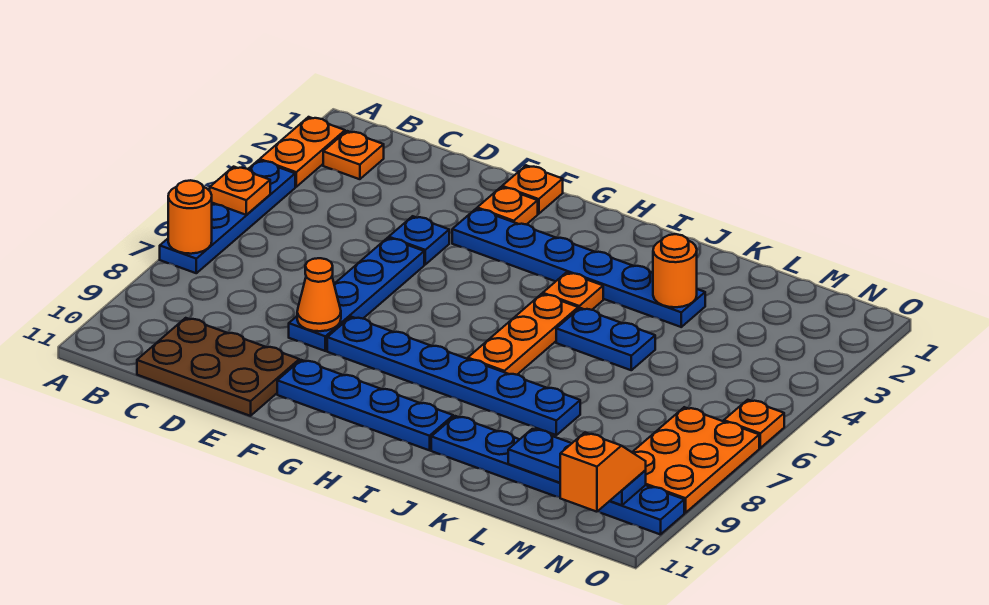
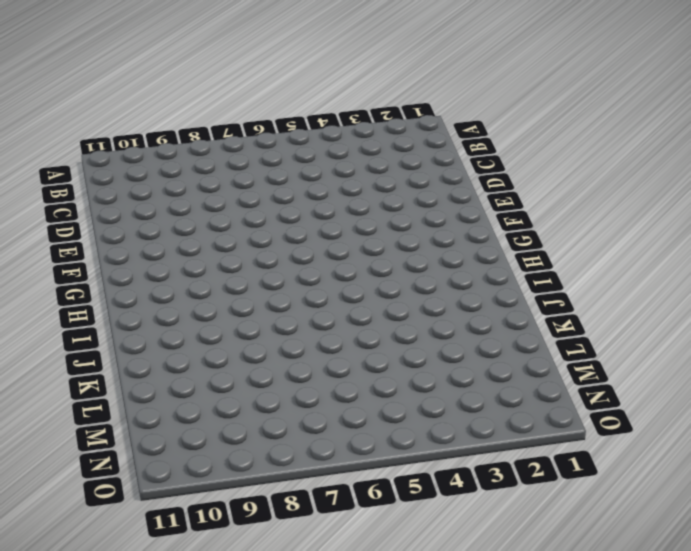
none -> orange plate A2:A3 level 1
none -> blue plate A4:A7 level 1
none -> orange plate B2 level 1

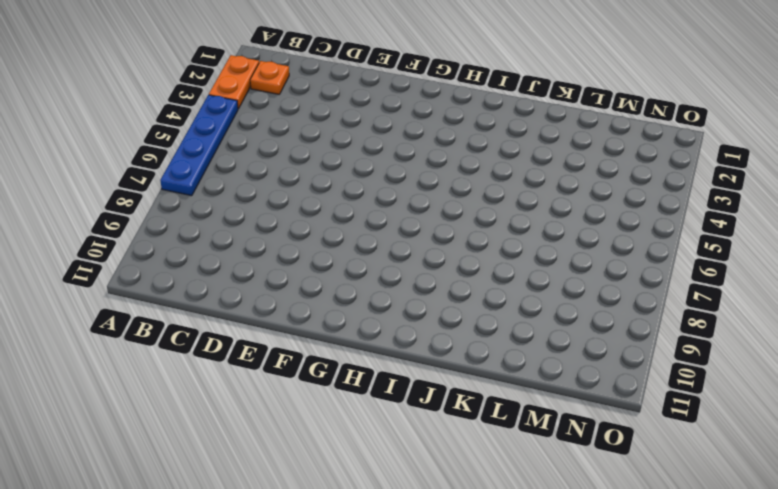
none -> brown plate C10:E11 level 1
none -> blue plate E4 level 1
none -> blue plate E5:E8 level 1

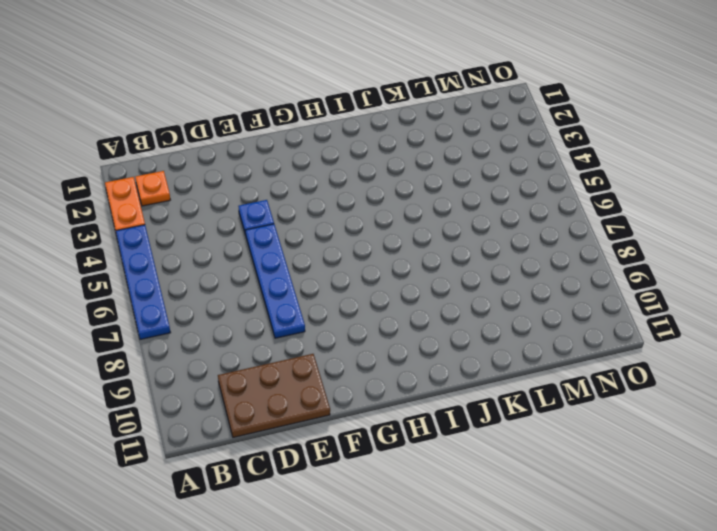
none -> orange plate F1 level 1
none -> orange plate F2 level 1
none -> blue plate F3:K3 level 1

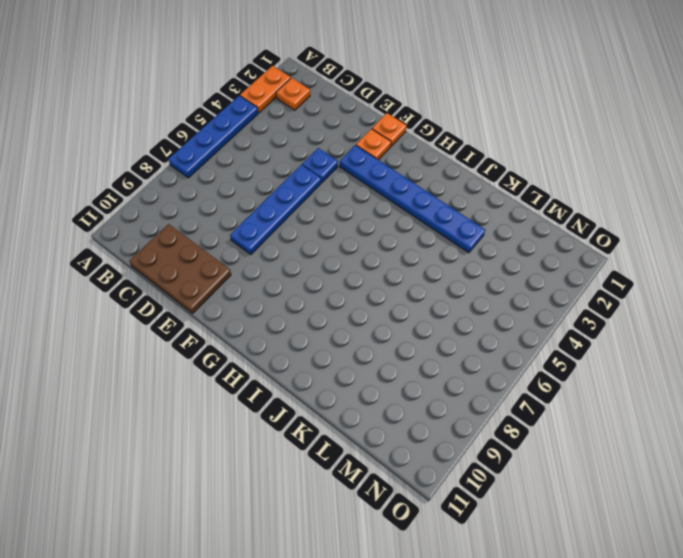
none -> blue plate F8:K8 level 1
none -> blue plate F10:I10 level 1
none -> orange plate I4 level 1

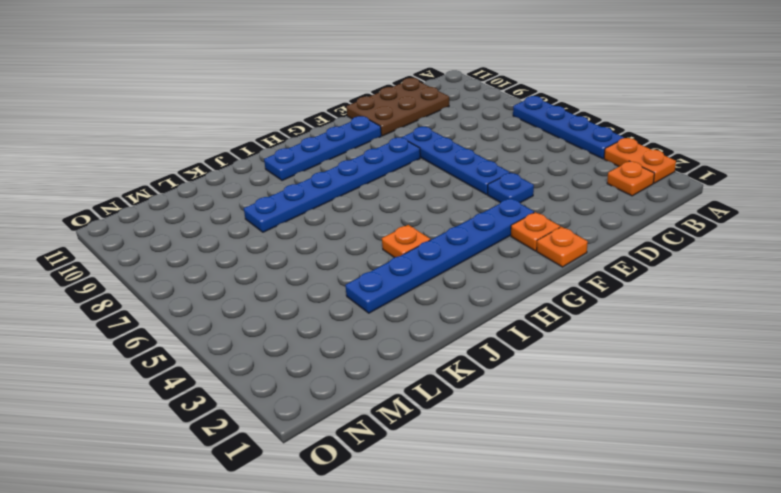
none -> orange plate I5:I7 level 1
none -> blue plate J5:K5 level 1
none -> blue plate J10:O10 level 1

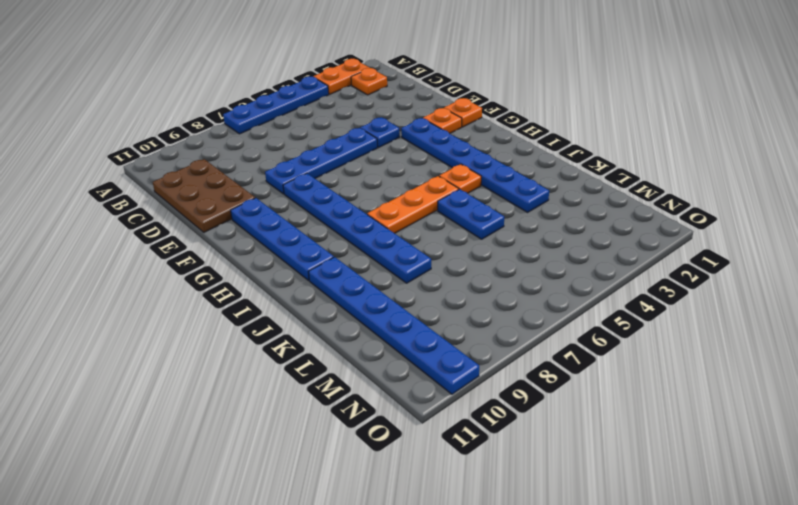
none -> orange plate N7:O9 level 1
none -> orange plate O6 level 1
none -> orange plate A5 level 2

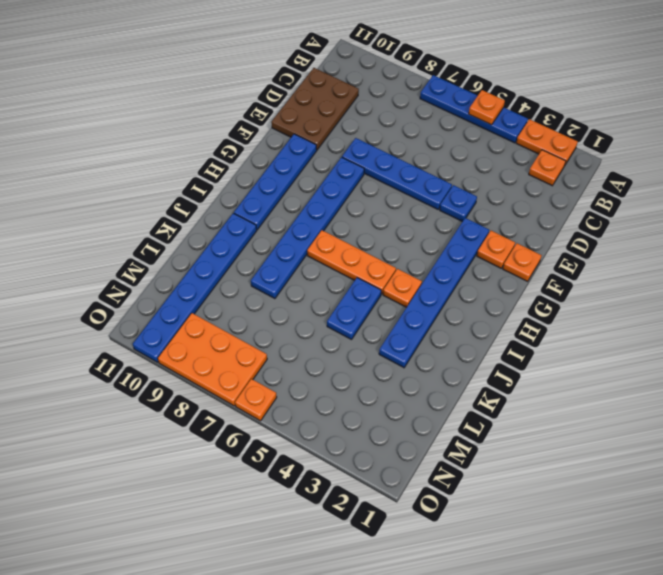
none -> orange round brick A7 level 2
none -> orange cone E8 level 2
none -> orange round brick K3 level 2

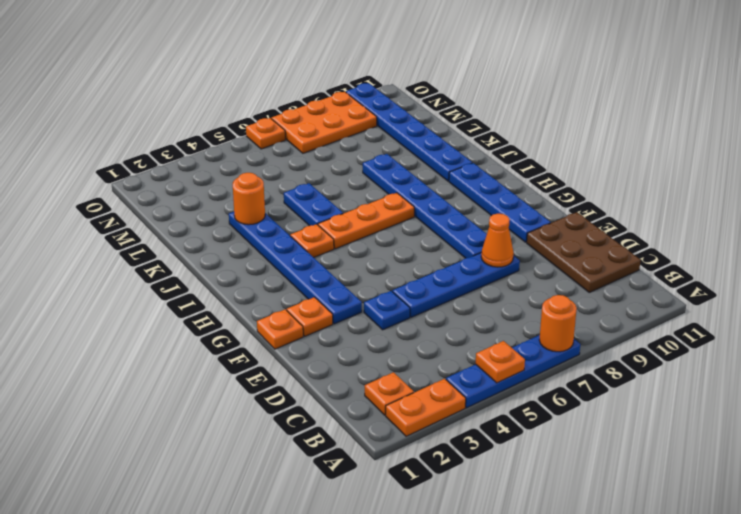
none -> blue plate L10:N10 level 2
none -> orange slope N10:N11 level 3 top 11

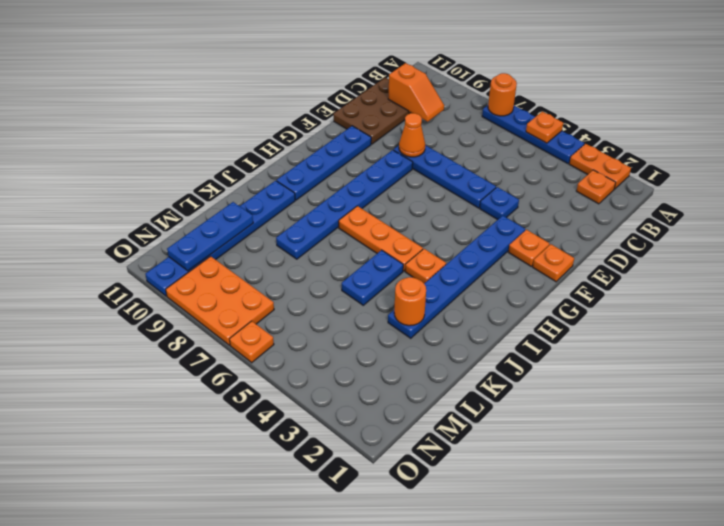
orange slope C9:C10 level 2 top 10 -> orange slope N10:N11 level 3 top 11

